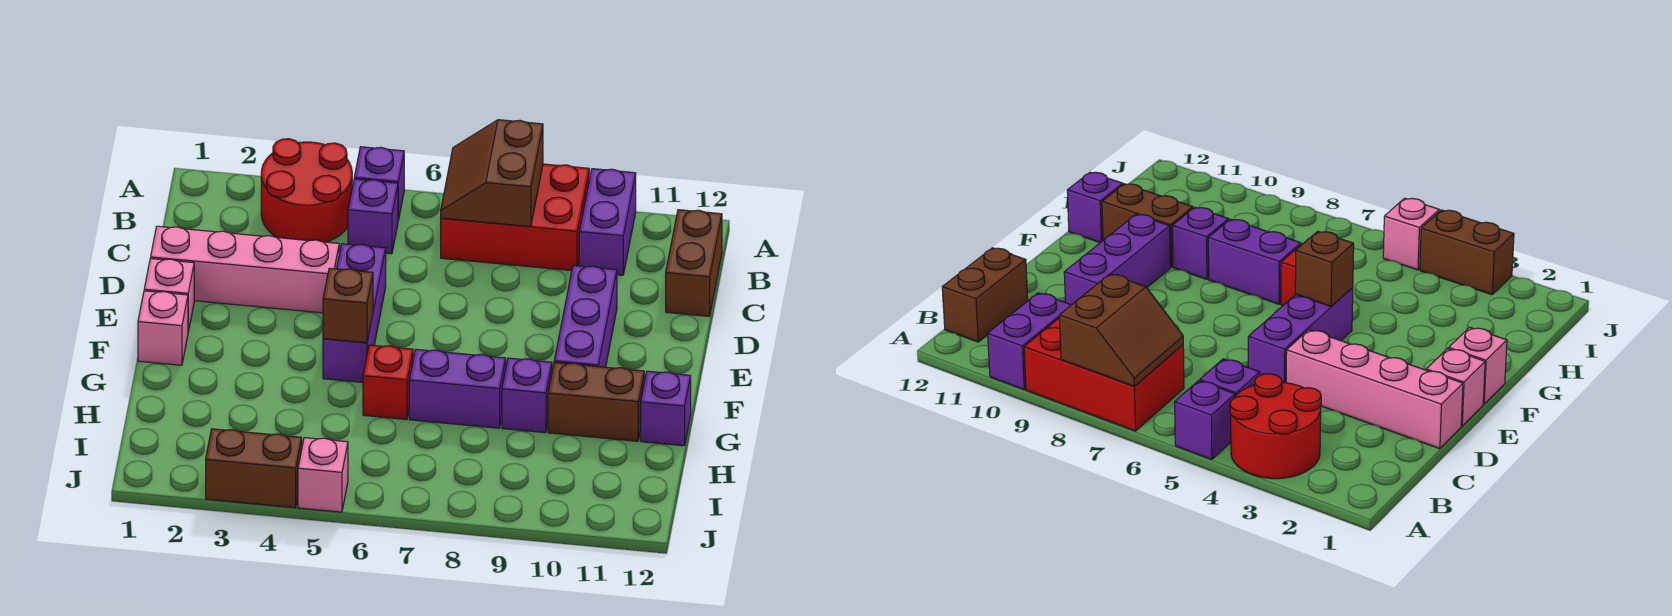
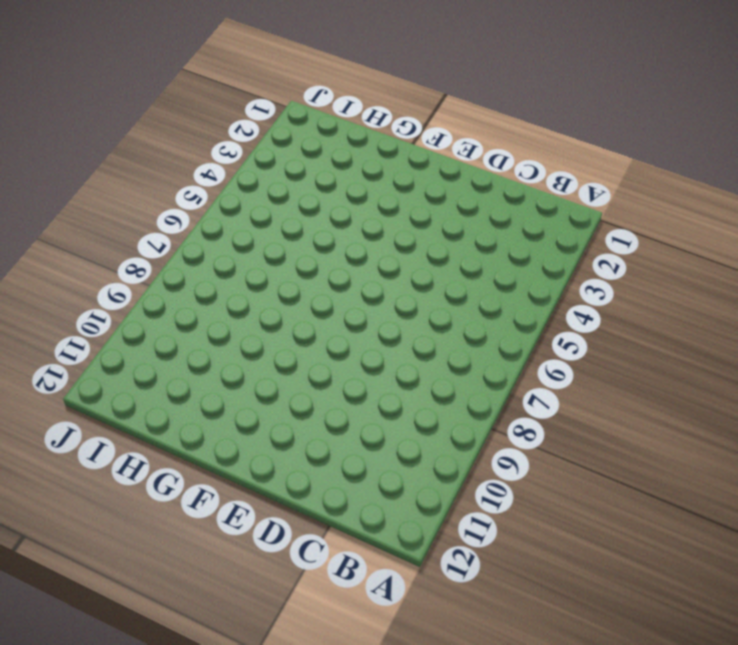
none -> red round brick A3:B4 level 1
none -> purple brick A5 level 1
none -> red brick A7:B9 level 1

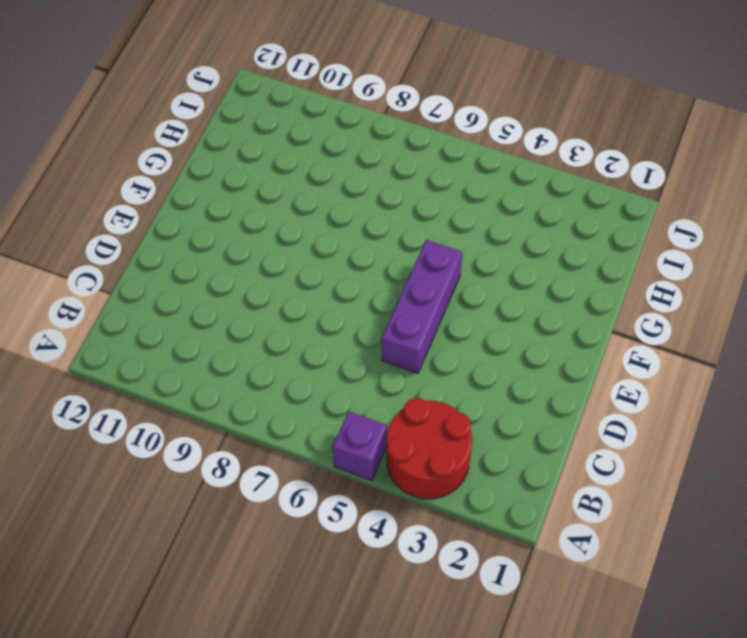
none -> red brick A7:B9 level 1
none -> purple brick A10:B10 level 1
none -> purple brick B5 level 1

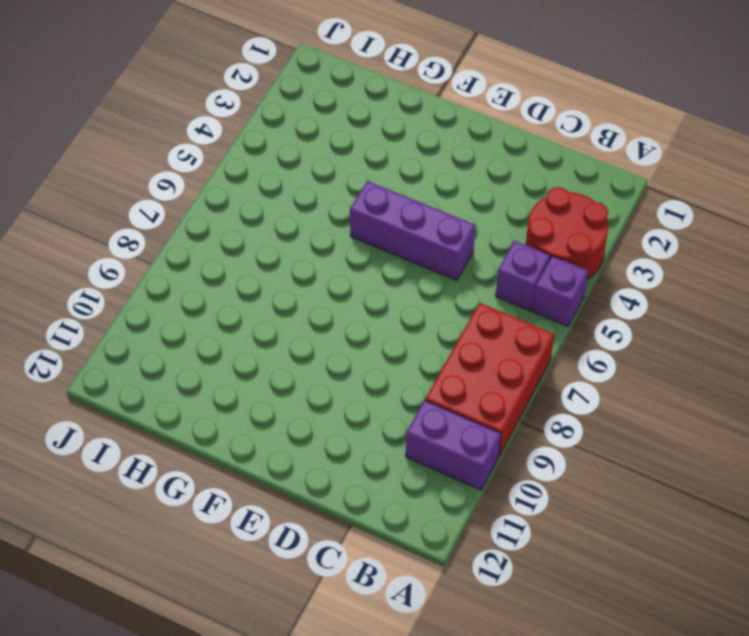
none -> brown brick B12:C12 level 1
none -> pink brick D1:D4 level 1
none -> purple brick D10:F10 level 1

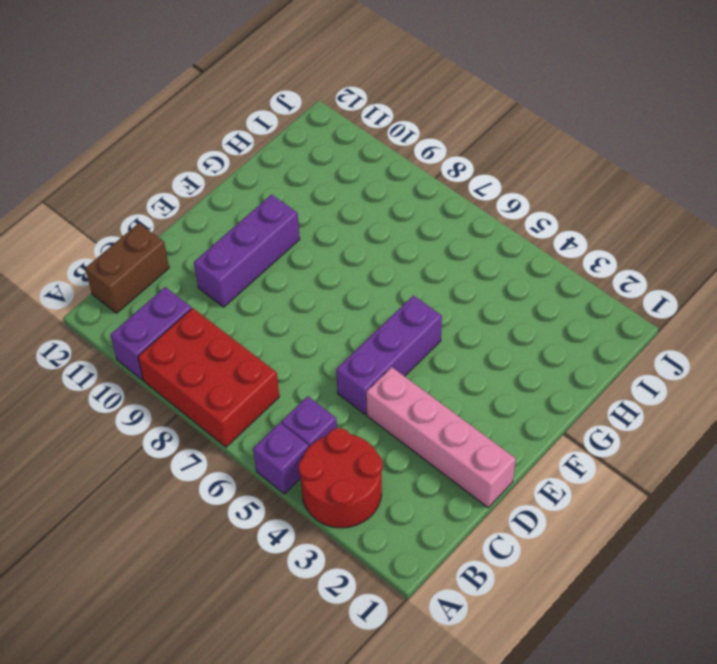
none -> pink brick E1 level 1
none -> pink brick F1 level 1
none -> red brick G6 level 1

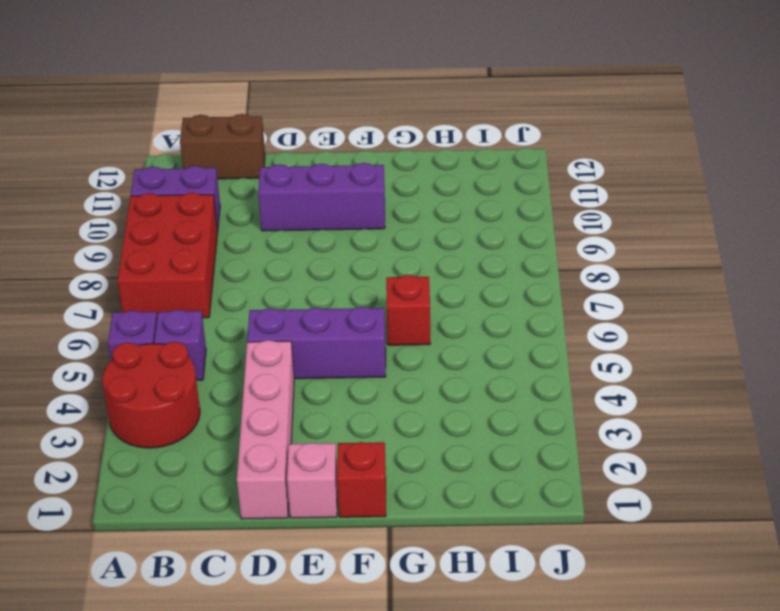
red brick F1 level 1 -> pink brick F1 level 1
none -> purple brick G7:G8 level 1
none -> purple brick G9 level 1
none -> brown brick G10:G11 level 1

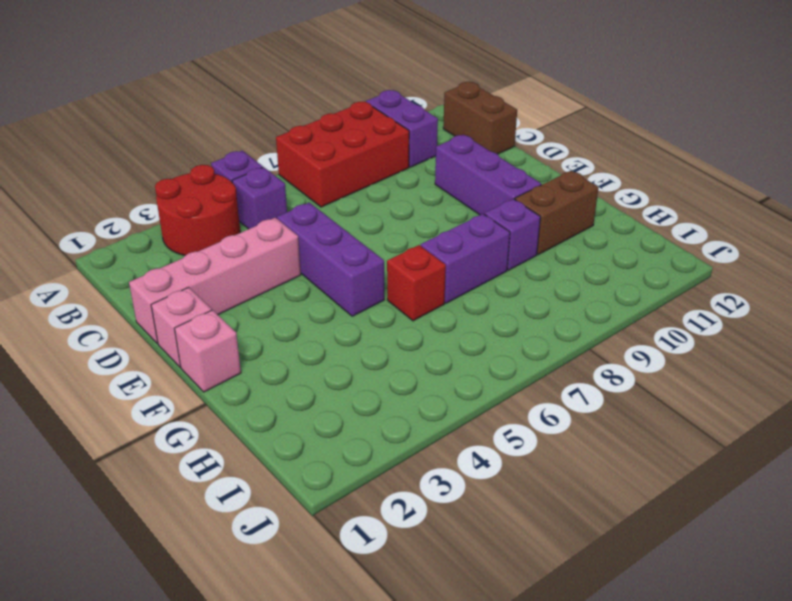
none -> purple brick G12 level 1
none -> brown brick J3:J4 level 1
none -> pink brick J5 level 1

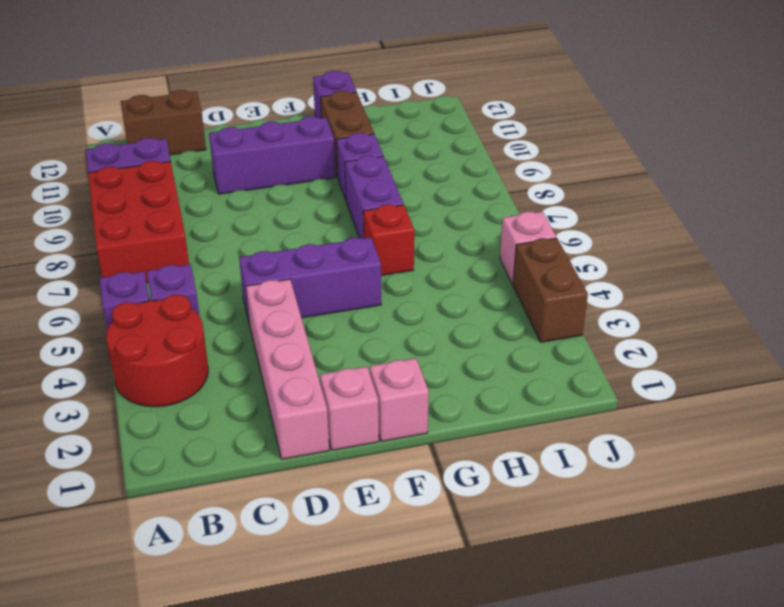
none -> brown slope A7:B8 level 2 top 8
none -> brown brick F5 level 2

